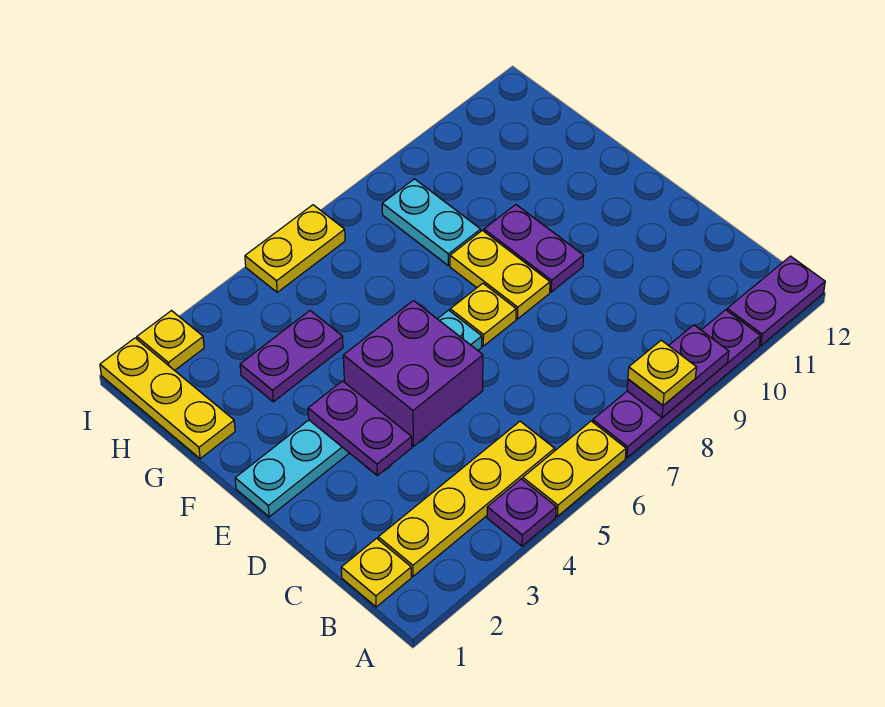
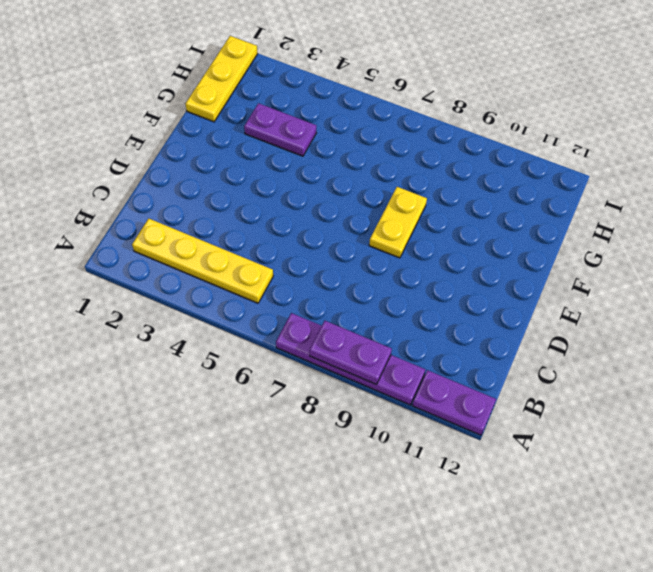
none -> purple plate A4 level 1
none -> yellow plate A5:A6 level 1
none -> yellow plate B1 level 1

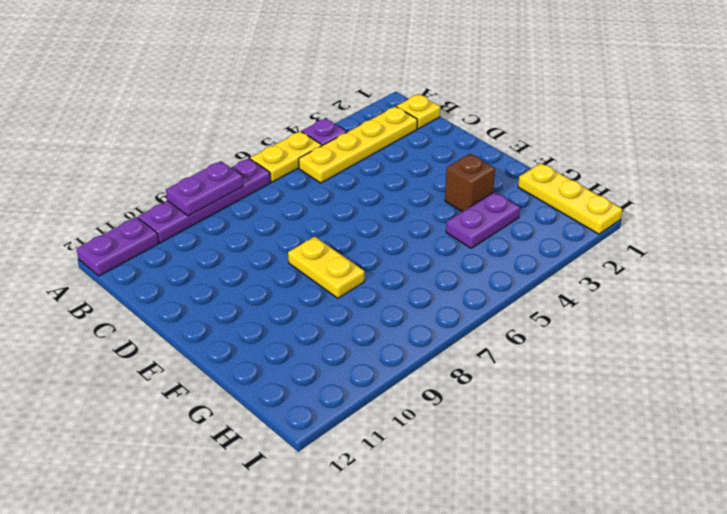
brown brick F3 level 1 -> none
none -> cyan plate E1:E6 level 1
none -> yellow plate E7 level 1
none -> purple plate E9:F9 level 1

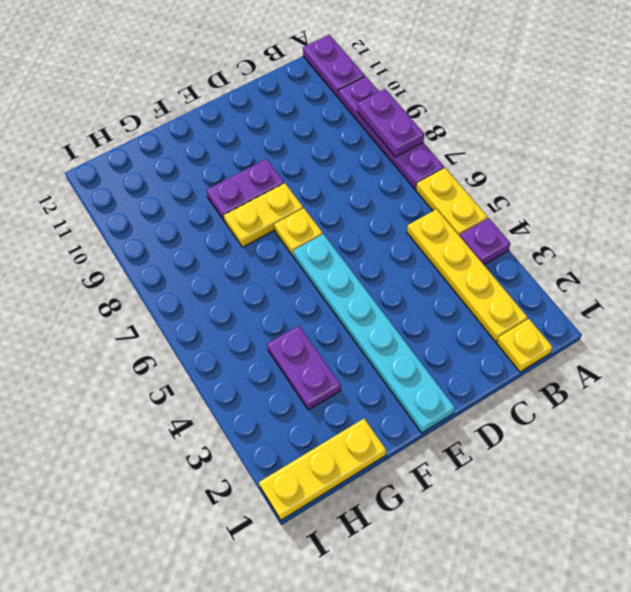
none -> cyan plate G8:H8 level 1
none -> yellow plate I2 level 1
none -> yellow plate I5:I6 level 1

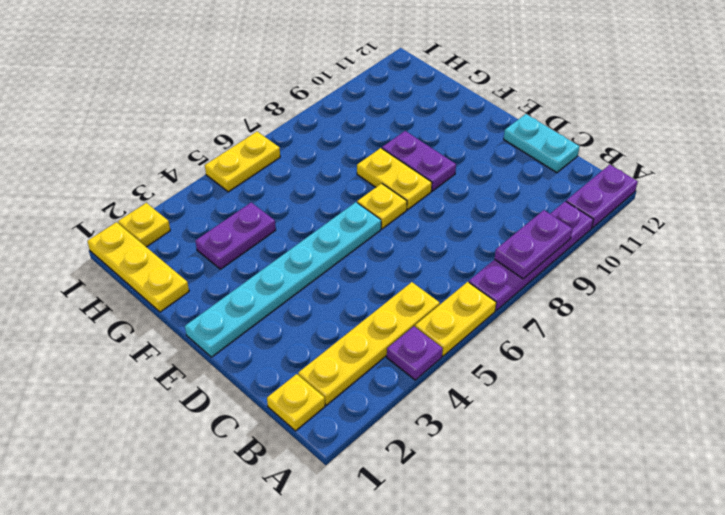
cyan plate C12:D12 level 1 -> cyan plate G8:H8 level 1
none -> purple plate D3:E3 level 2
none -> purple brick D4:E5 level 2
none -> yellow plate A8 level 3

